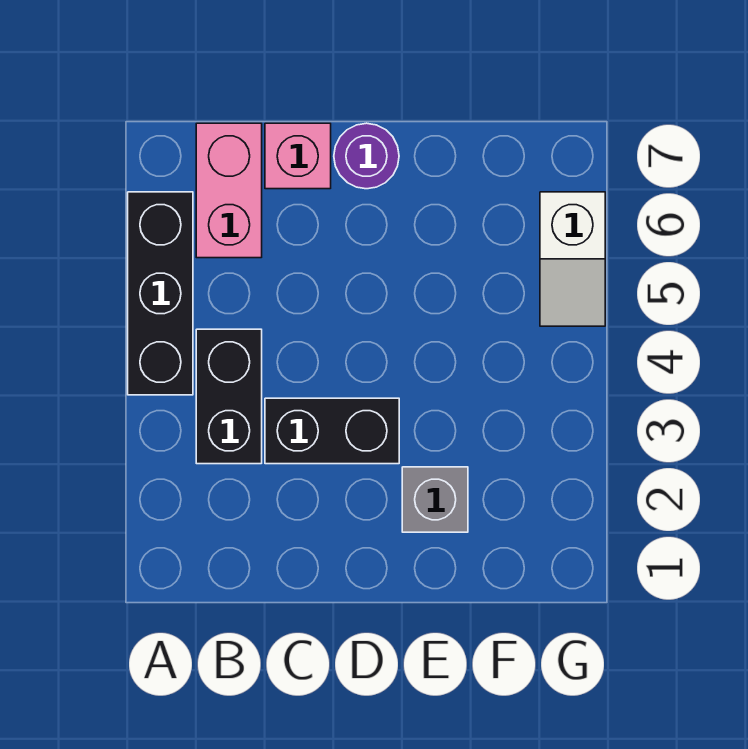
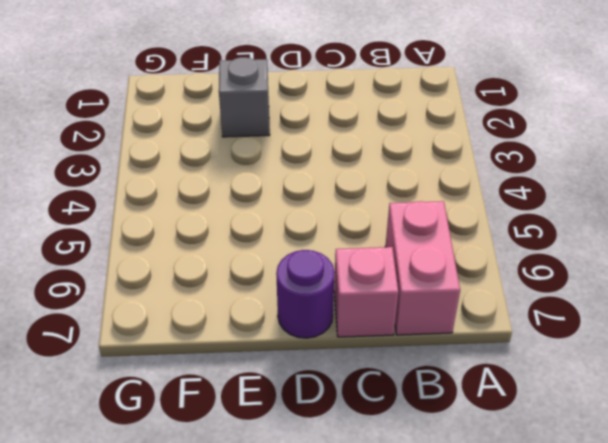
none -> black brick A4:A6 level 1
none -> black brick B3:B4 level 1

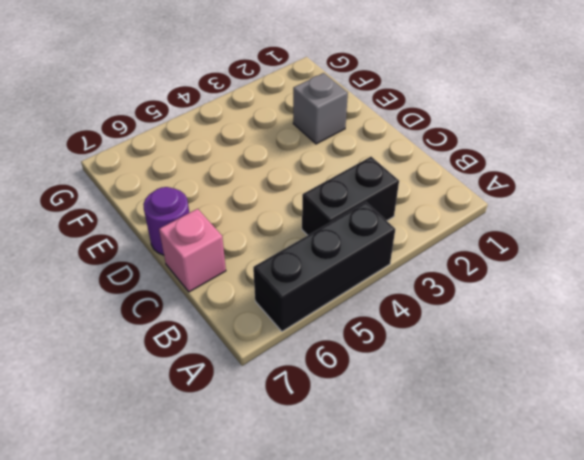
none -> pink brick B6:B7 level 1
none -> black brick C3:D3 level 1

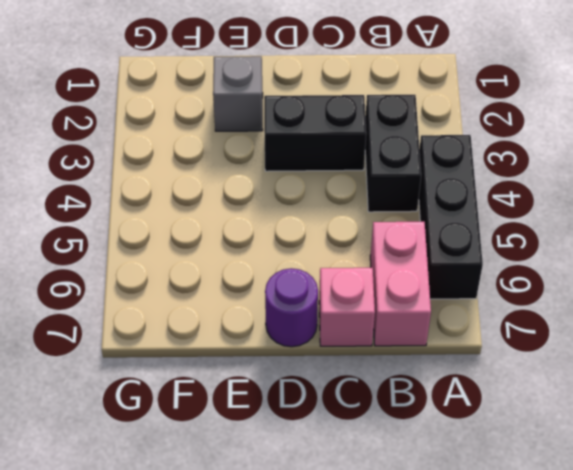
none -> white slope G5:G6 level 1 top 6

